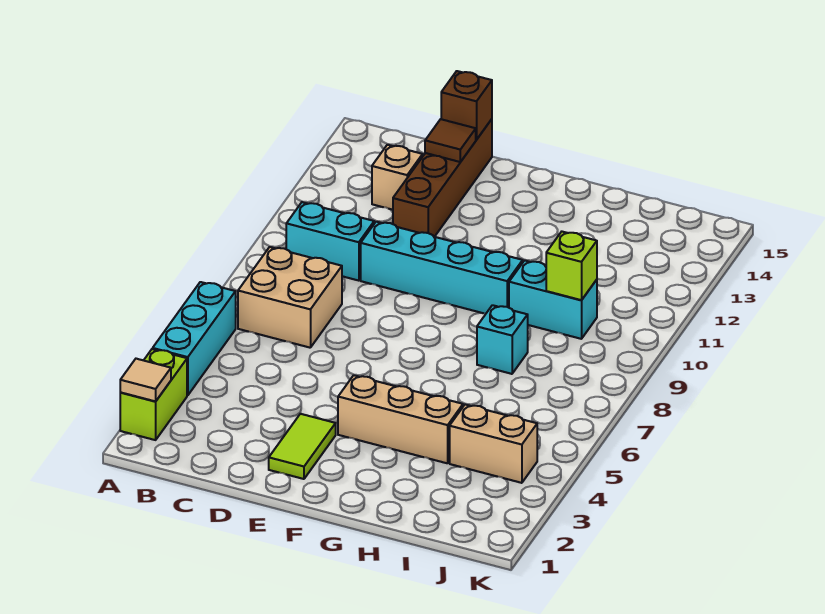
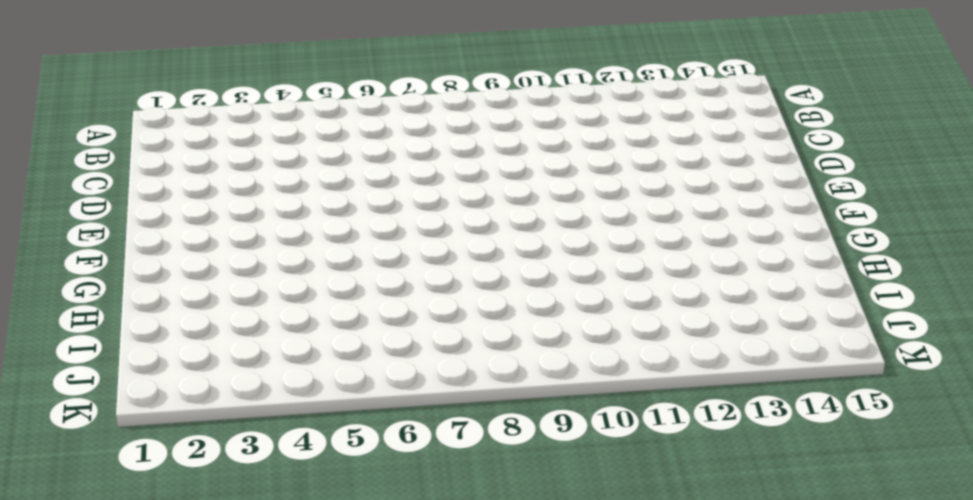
none -> lime brick A2:A3 level 1
none -> cyan brick A4:A6 level 1
none -> tan brick B7:C8 level 1

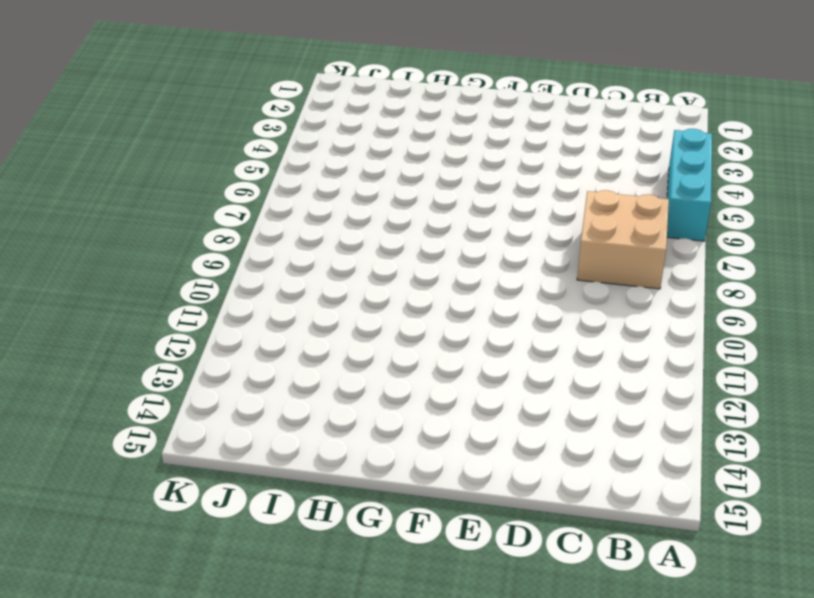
none -> lime brick A2:A3 level 1
none -> cyan brick B10:C10 level 1
none -> tan brick C13 level 1

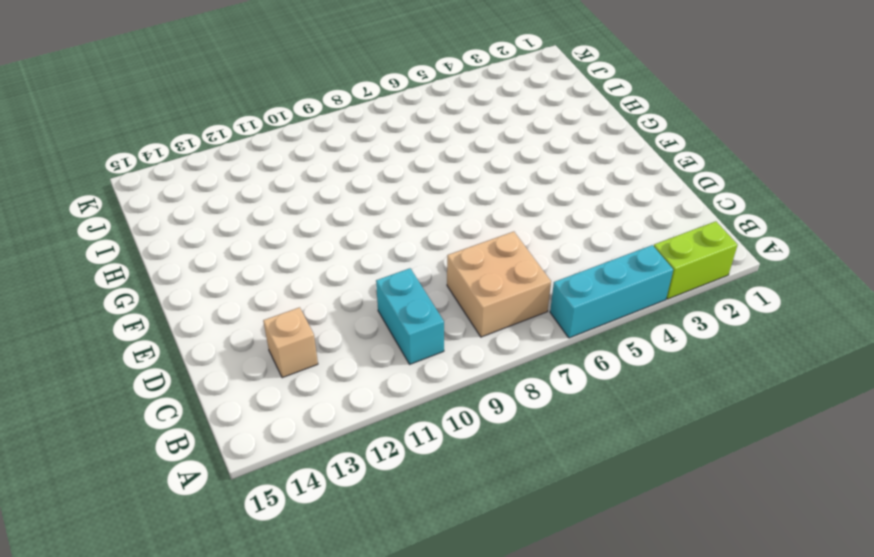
none -> cyan brick D10:G10 level 1
none -> brown brick D12:D15 level 1
none -> lime tile E2:E3 level 1

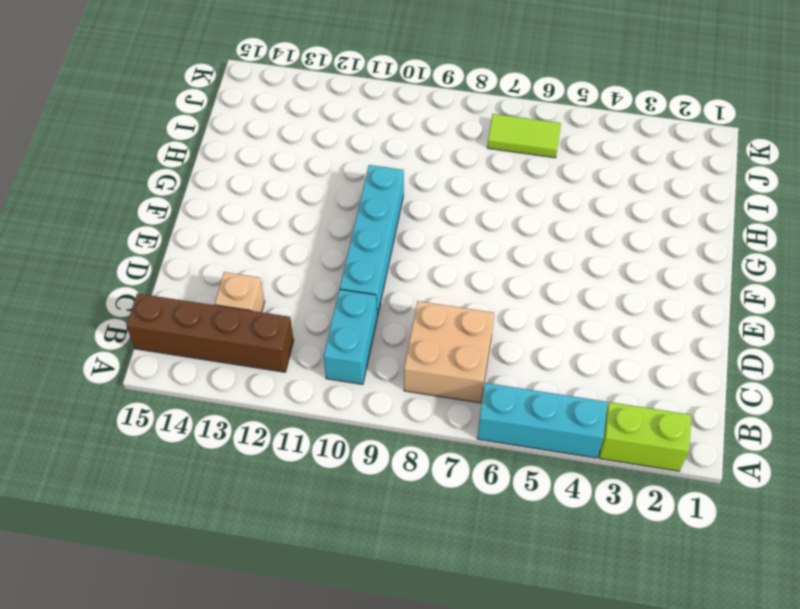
brown brick B12:B15 level 1 -> brown brick D12:D15 level 1
lime tile J6:J7 level 1 -> lime tile E2:E3 level 1
none -> tan brick F4:H4 level 1
none -> cyan brick H8 level 1
none -> cyan brick H10:I10 level 1

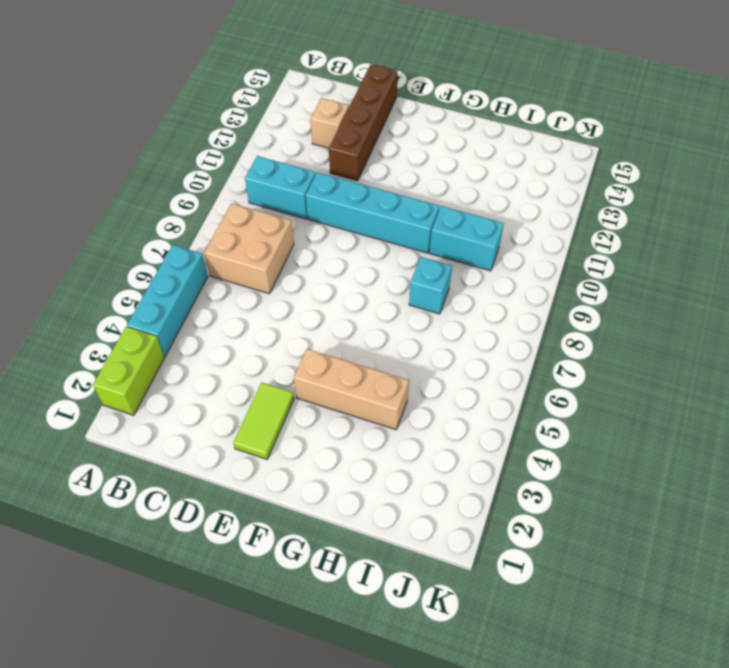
none -> tan brick I4:J4 level 1
none -> tan tile A2 level 2
none -> brown tile D14 level 2

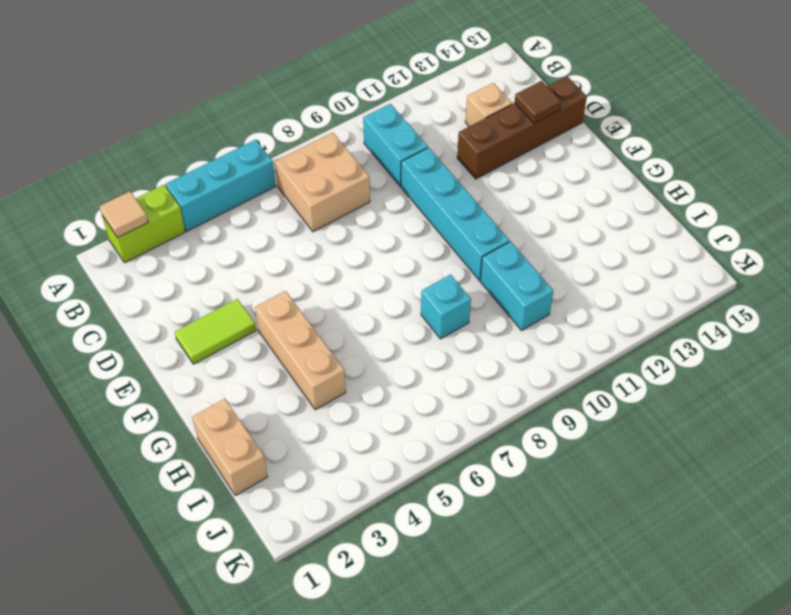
tan brick H1:I1 level 1 -> tan brick I4:J4 level 1
none -> brown brick D15 level 2
none -> lime brick I10 level 2

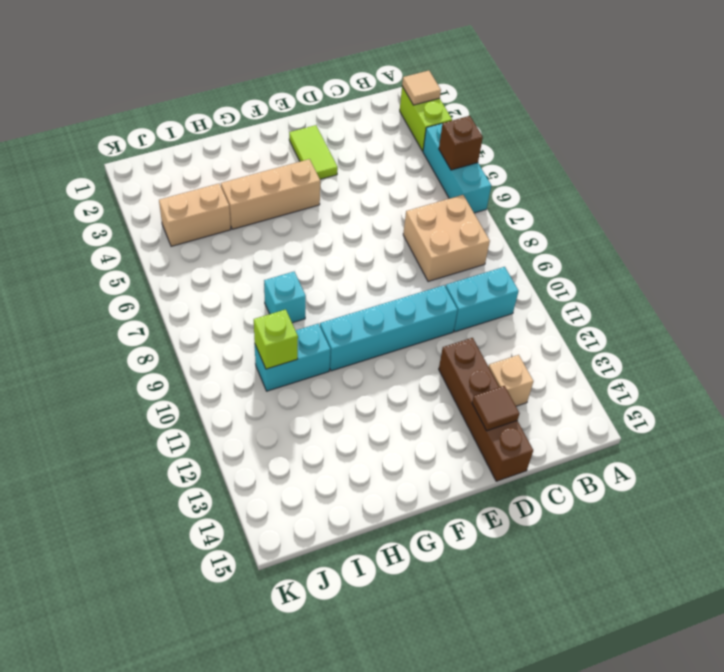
brown brick A5 level 2 -> brown brick D15 level 2

